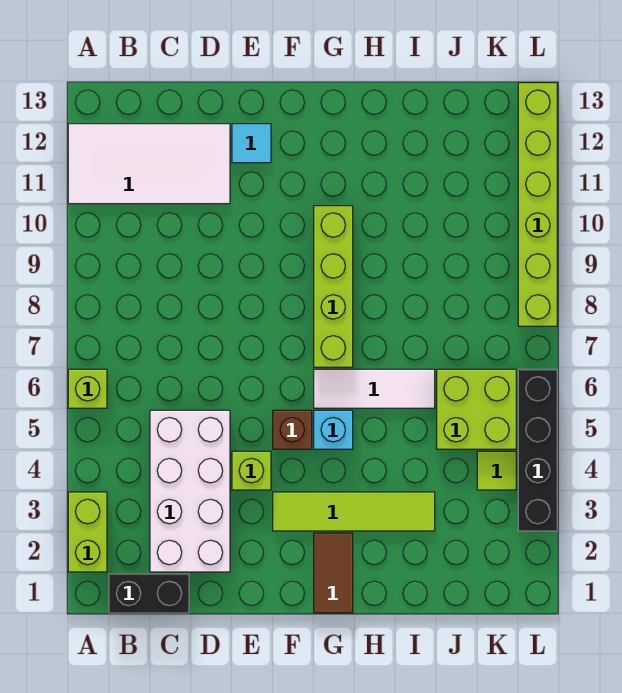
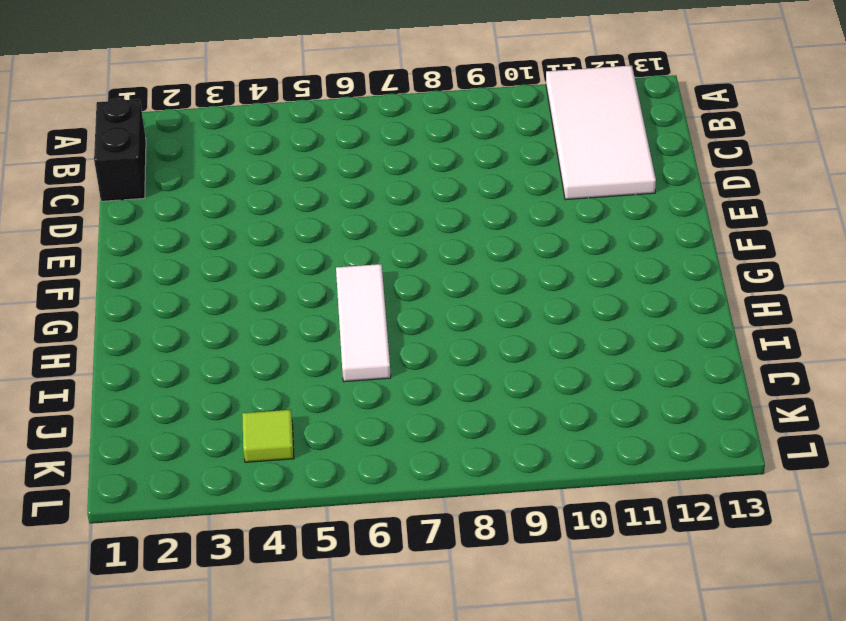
none -> lime brick A2:A3 level 1
none -> lime brick A6 level 1
none -> white brick C2:D5 level 1

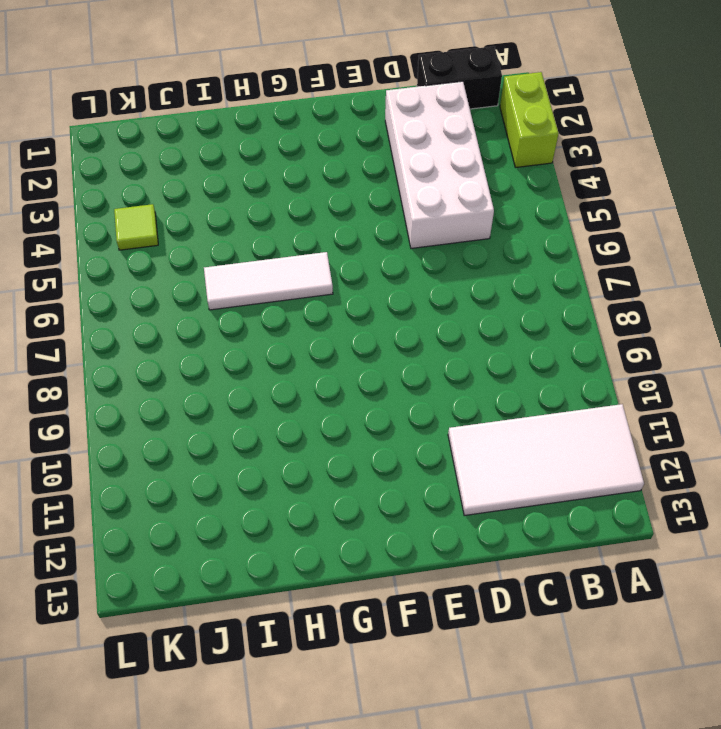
none -> lime brick A6 level 1
none -> lime brick E4 level 1
none -> cyan tile E12 level 1

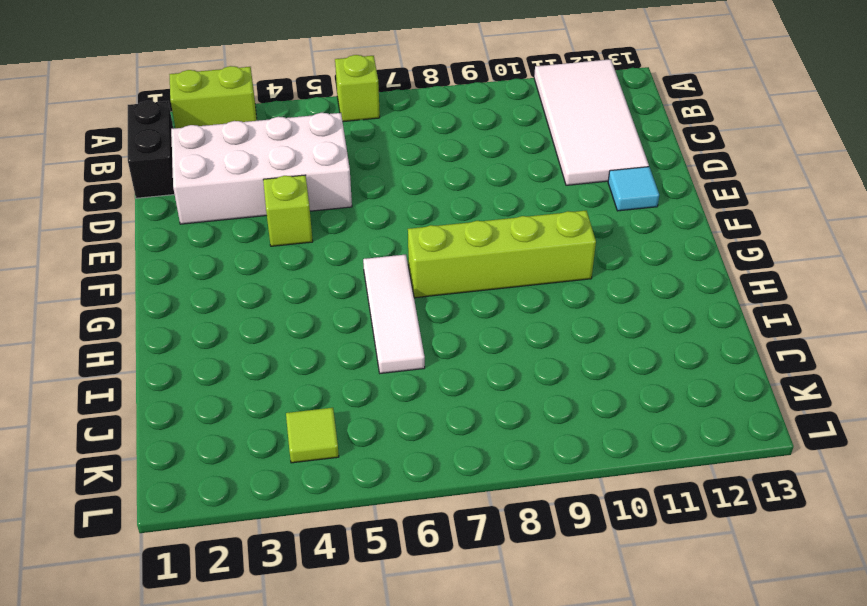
none -> lime tile F3:I3 level 1
none -> brown brick F5 level 1
none -> brown tile G1:G2 level 1

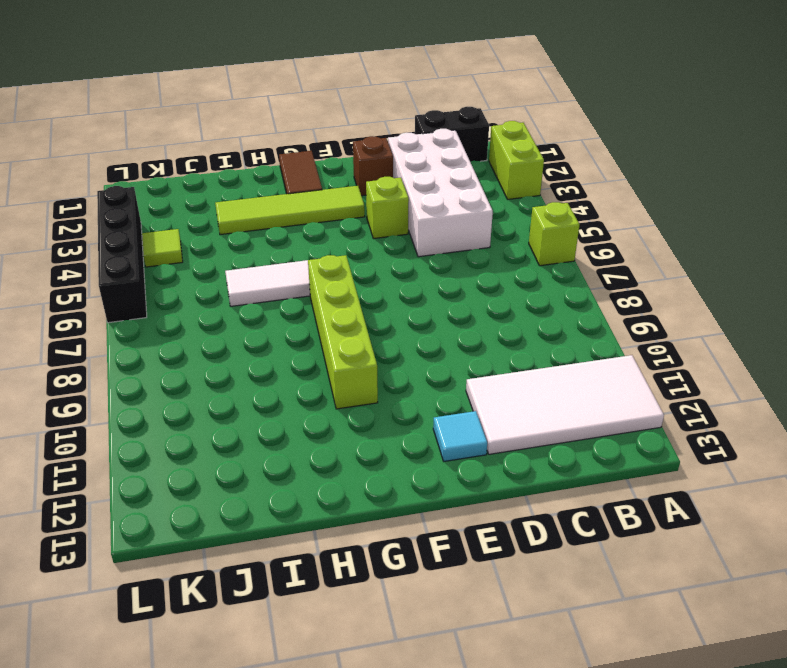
brown brick E2 level 1 -> brown brick F5 level 1
none -> cyan brick G5 level 1
none -> lime brick J5:K6 level 1
none -> lime brick L8:L13 level 1

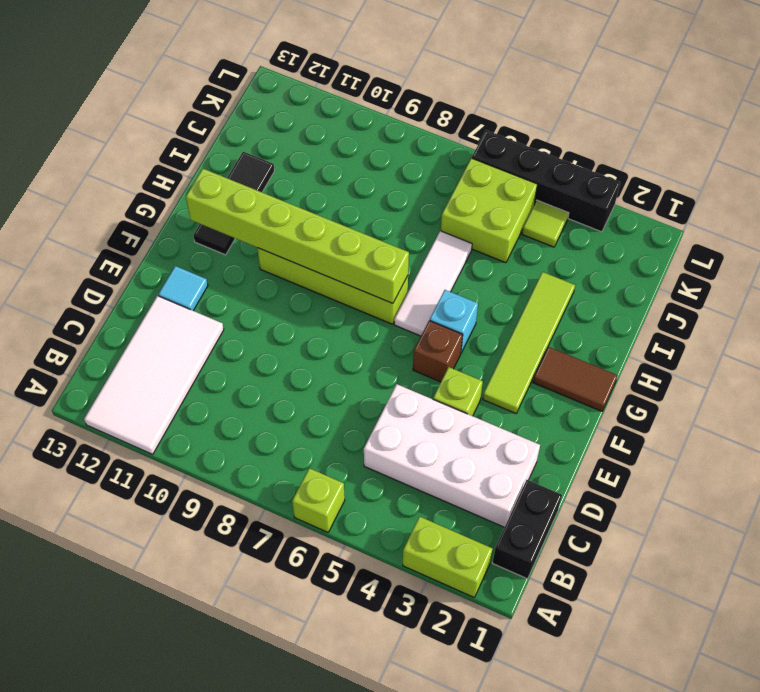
lime brick G7:G12 level 2 -> lime brick L8:L13 level 1
black tile G12:I12 level 1 -> none

